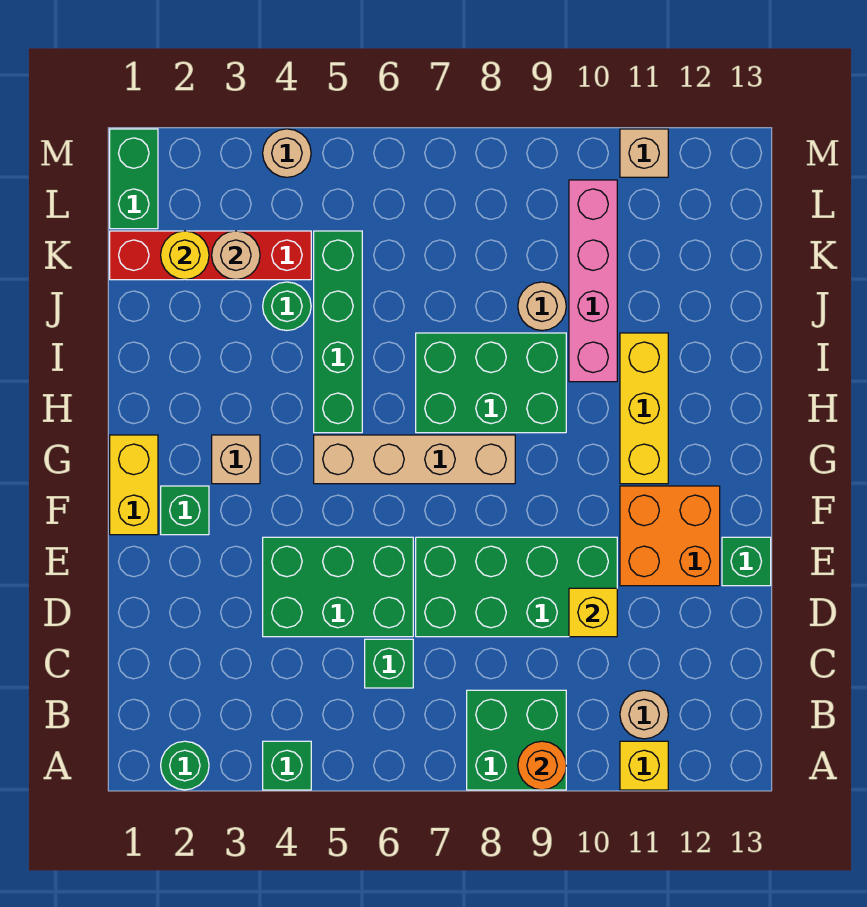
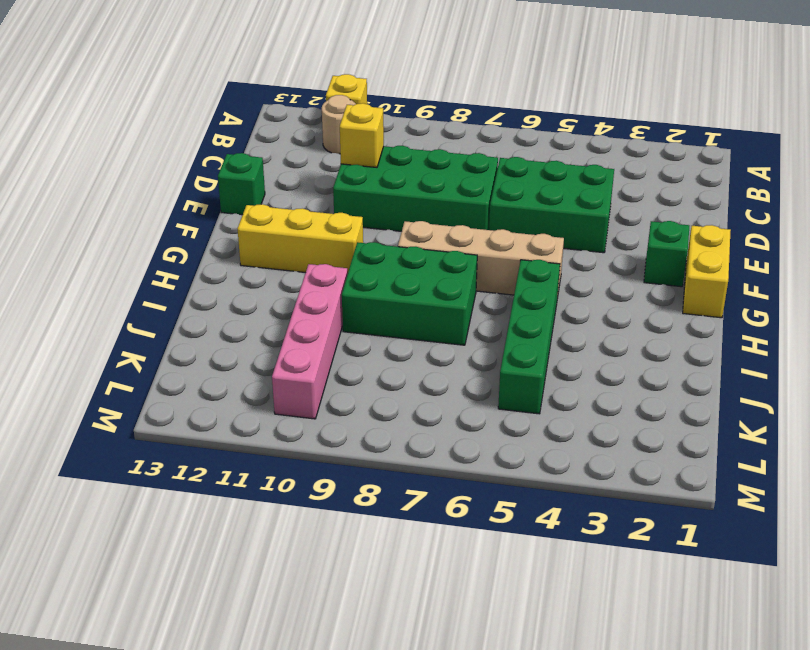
yellow brick G10:G12 level 1 -> yellow brick G11:I11 level 1
none -> green round brick A2 level 1
none -> green brick A4 level 1
none -> green brick A8:B9 level 1

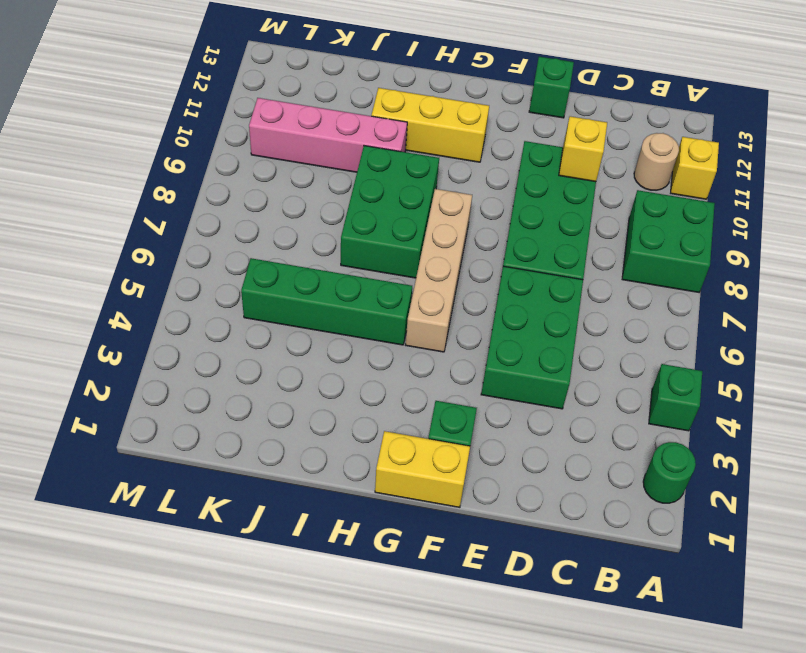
none -> green brick C6 level 1
none -> orange brick E11:F12 level 1
none -> tan brick G3 level 1

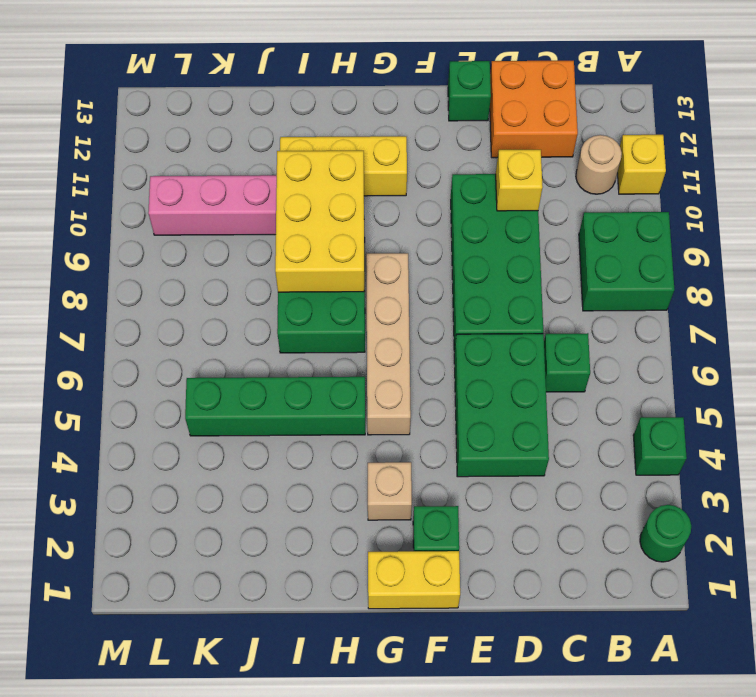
orange brick C12:D13 level 1 -> orange brick E11:F12 level 1
yellow brick H8:I10 level 2 -> none
none -> green round brick J4 level 1
none -> tan round brick J9 level 1
none -> red brick K1:K4 level 1

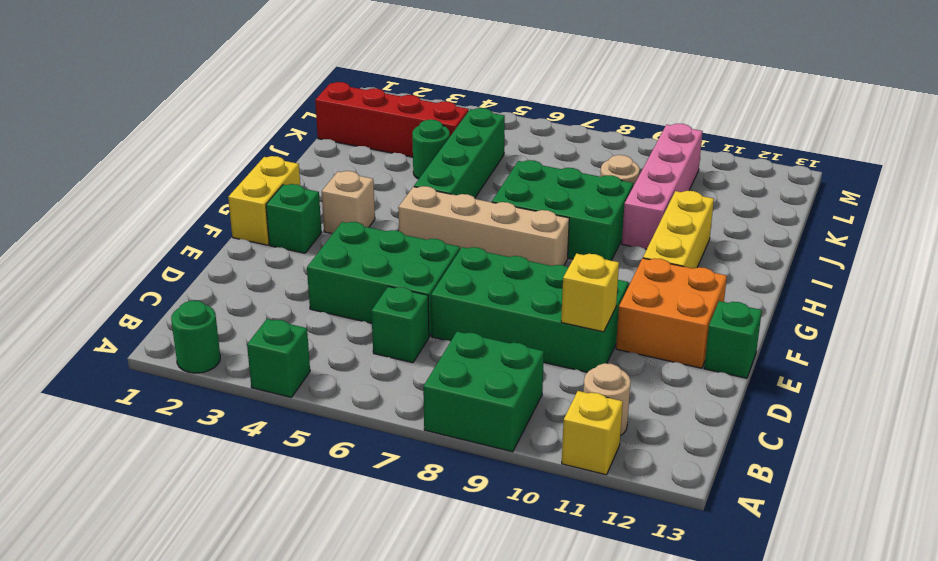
none -> green brick L1:M1 level 1
none -> tan round brick M4 level 1
none -> tan brick M11 level 1

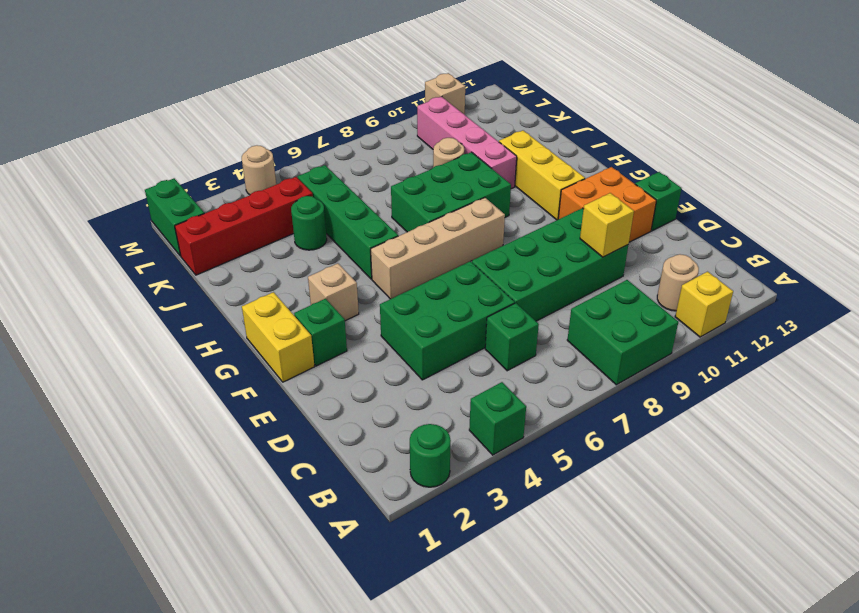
none -> orange round brick A9 level 2
none -> yellow round brick K2 level 2
none -> tan round brick K3 level 2

